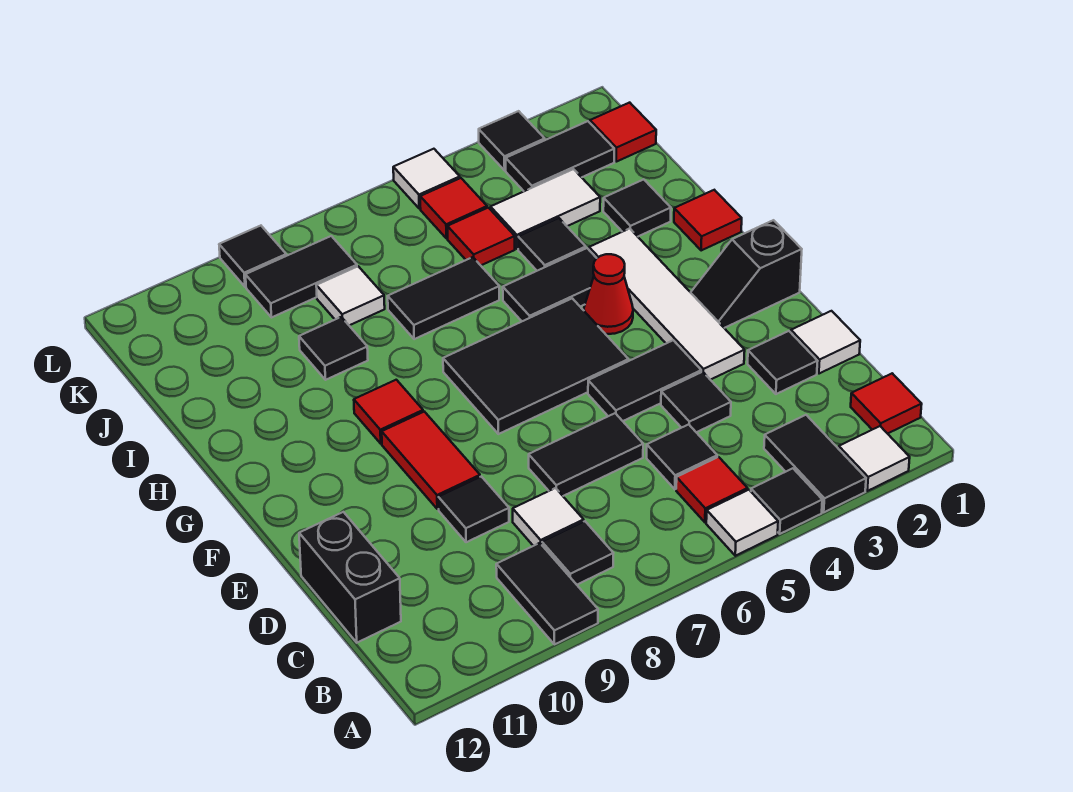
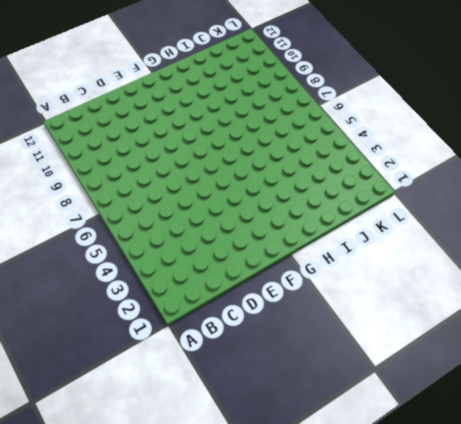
none -> white tile A2 level 1
none -> black tile A3:B3 level 1
none -> black tile A4 level 1
none -> white tile A5 level 1

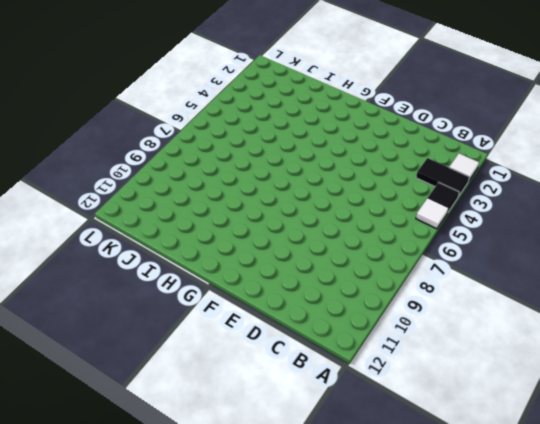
none -> black tile A9:B9 level 1
none -> red tile B1 level 1
none -> red tile B5 level 1
none -> black tile B8 level 1

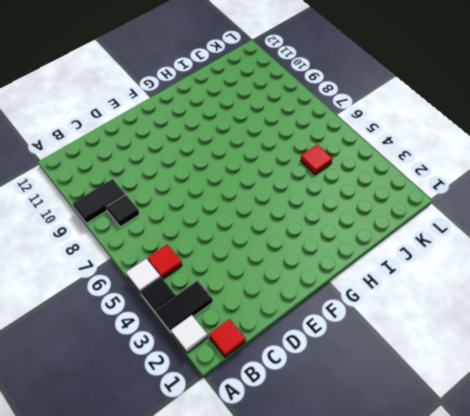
none -> black tile C5 level 1
none -> white tile C8 level 1
none -> black brick C12:D12 level 1
none -> white tile D1 level 1

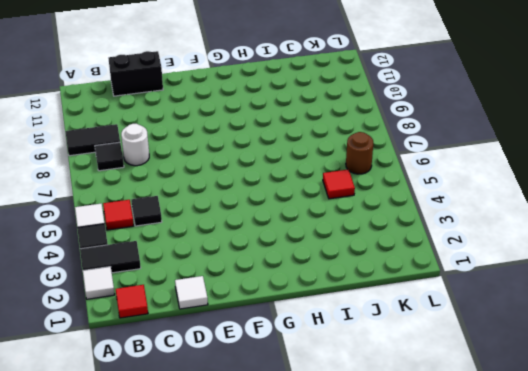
white round brick C8 level 1 -> white tile C8 level 1
brown round brick K6 level 1 -> none
none -> black tile D2 level 1
none -> black tile D4 level 1
none -> black tile D6:D7 level 1
none -> black tile D9 level 1

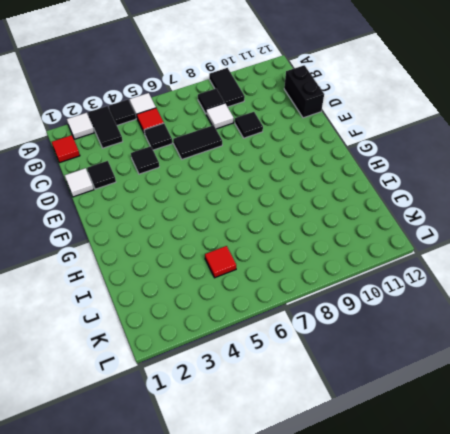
none -> white tile E3:H3 level 1
none -> black tile E4:E5 level 1
none -> red tile E9:F9 level 1
none -> black slope F1:F2 level 1 top 1

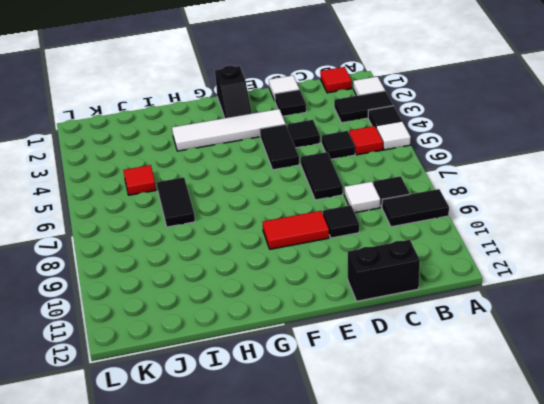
none -> black tile F5:G7 level 1
none -> red cone G4 level 1
none -> red tile G9 level 1
none -> red tile H1 level 1

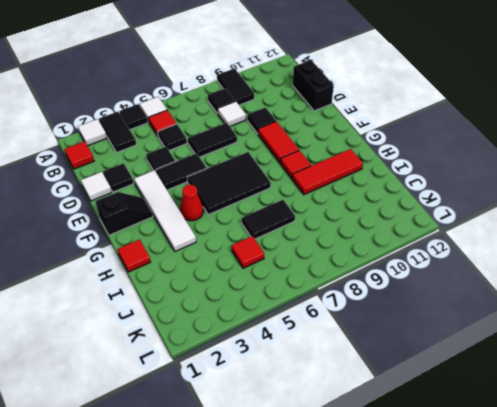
red tile H9:H11 level 1 -> none
none -> black tile H4:H5 level 1
none -> black tile I2 level 1
none -> black tile I4 level 1
none -> black tile I9 level 1

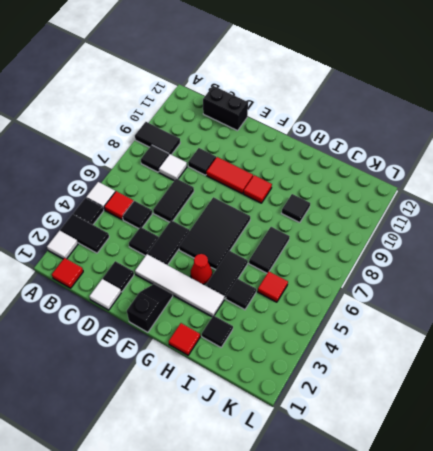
none -> white tile J3:J4 level 1
none -> white tile J8 level 1
none -> red tile K1 level 1
none -> black tile K2:K3 level 1

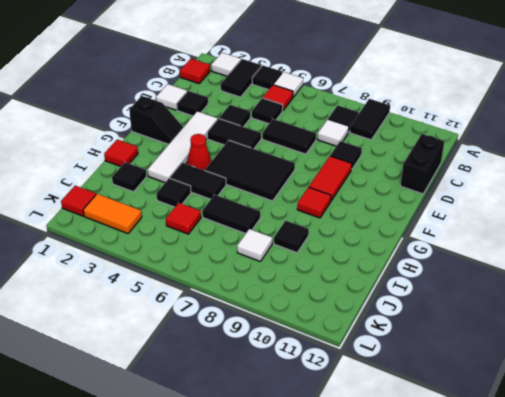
orange tile K2:K3 level 1 -> black tile K2:K3 level 1
none -> white tile J3:J4 level 1
none -> red tile K5 level 1
none -> black tile K8:K9 level 1
none -> black tile L3 level 1

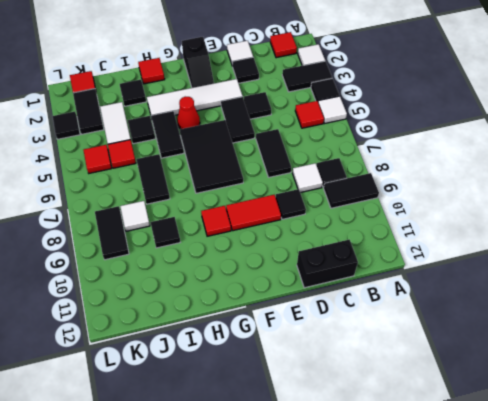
none -> black tile C5 level 1
none -> white tile L5 level 1
none -> black tile L9 level 1

